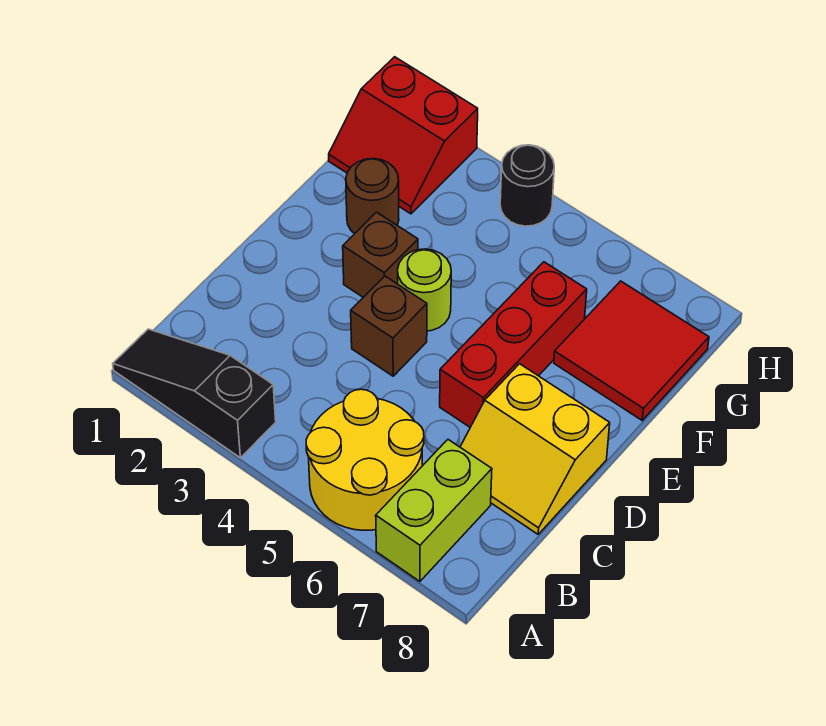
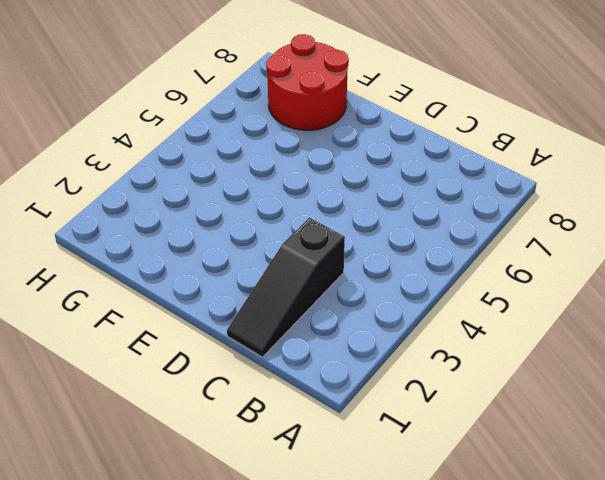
black slope C1:C3 level 1 top 3 -> black slope A1:A3 level 1 top 3
red round brick F7:G8 level 1 -> red tile F7:G8 level 1
none -> yellow round brick A5:B6 level 1
none -> lime brick A7:B7 level 1
none -> yellow slope C7:D8 level 1 top D

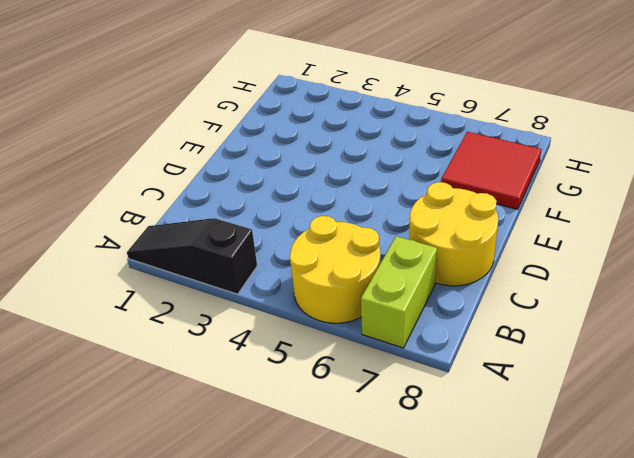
yellow round brick C7:D8 level 1 -> yellow slope C7:D8 level 1 top D
none -> brown brick D4 level 1
none -> red brick D6:F6 level 1
none -> brown brick E3 level 1

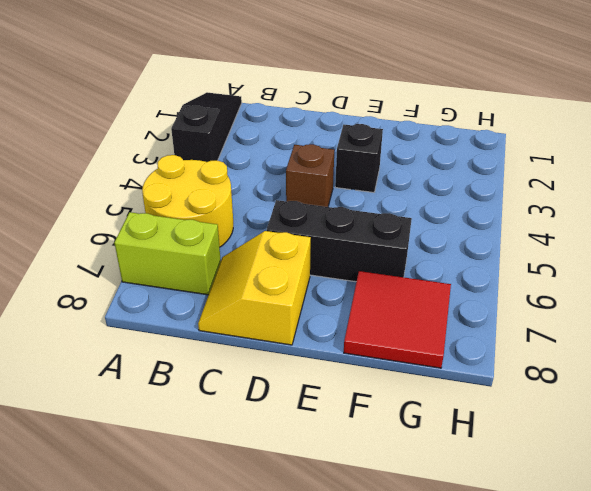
black brick D6:F6 level 1 -> red brick D6:F6 level 1
black brick E3 level 1 -> brown brick E3 level 1
none -> lime round brick E4 level 1
none -> brown round brick F2 level 1
none -> red slope G1:H2 level 1 top H

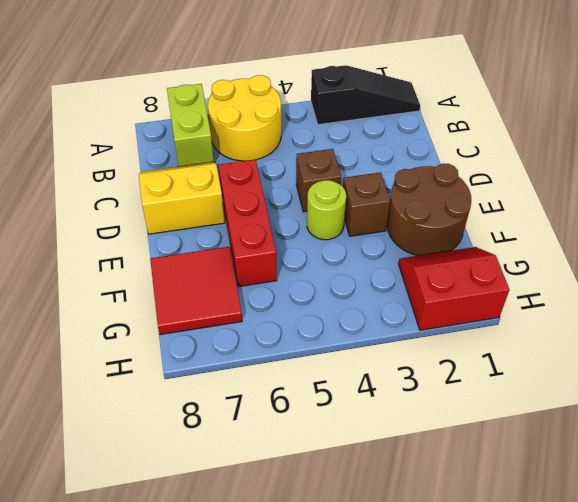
brown round brick E1:F2 level 1 -> brown round brick F2 level 1
none -> black round brick H4 level 1

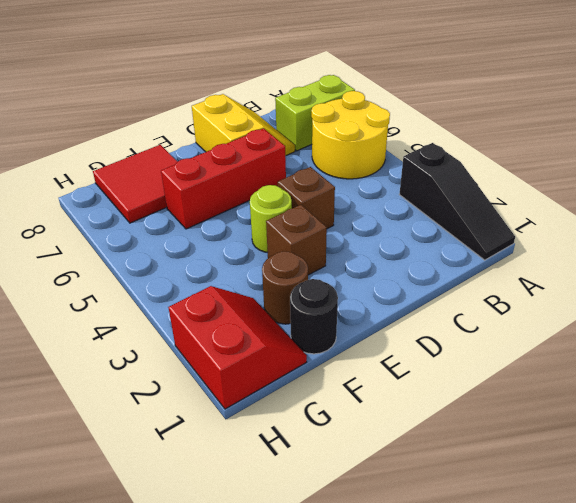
black round brick F1 level 1 -> black round brick H4 level 1

